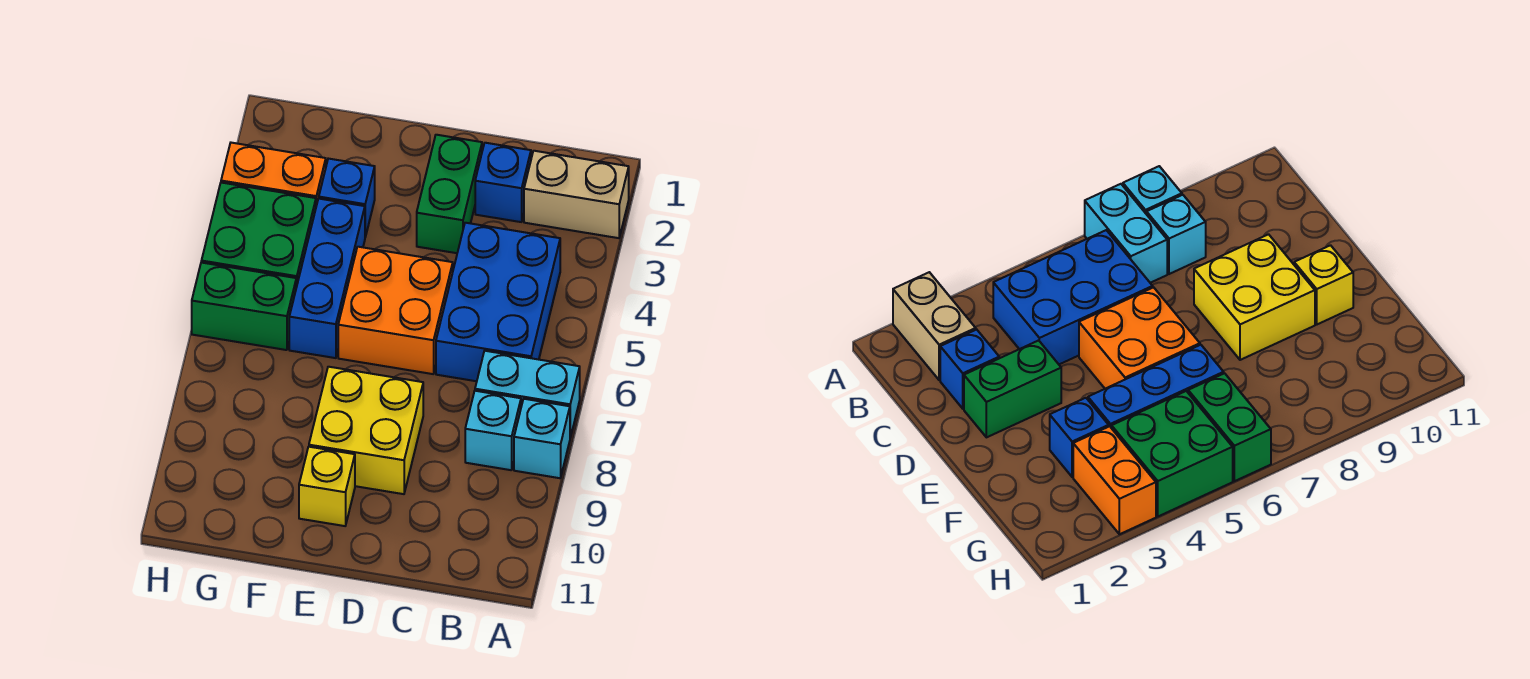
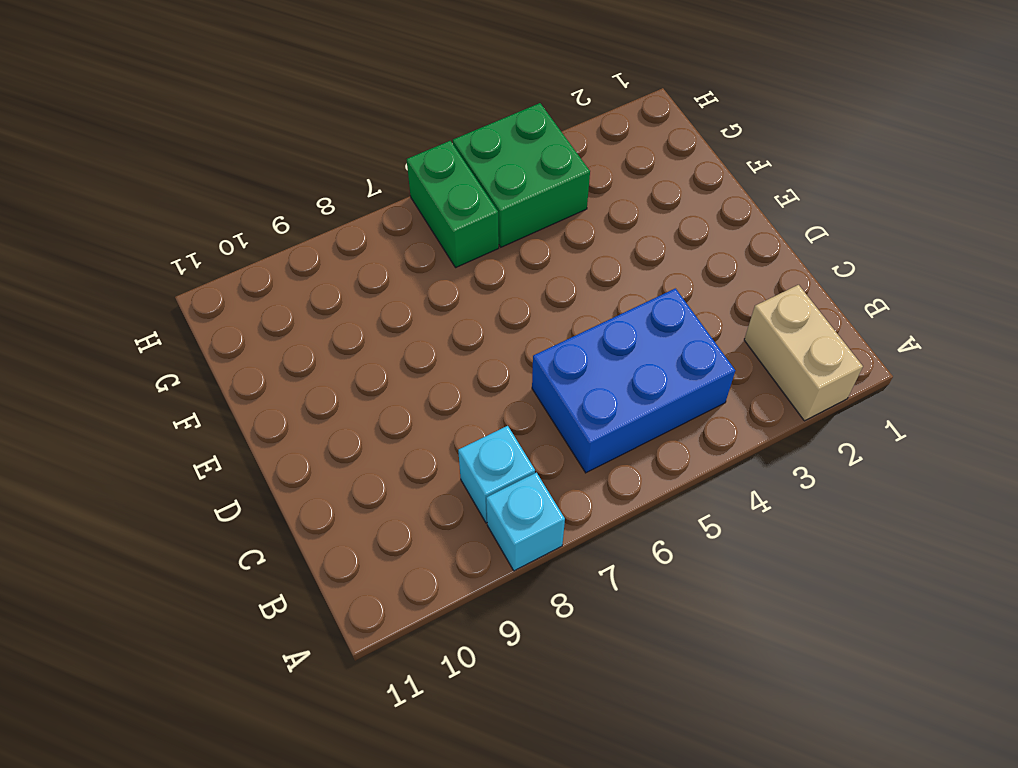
none -> cyan brick A7:B7 level 1
none -> blue brick C2 level 1
none -> green brick D2:D3 level 1

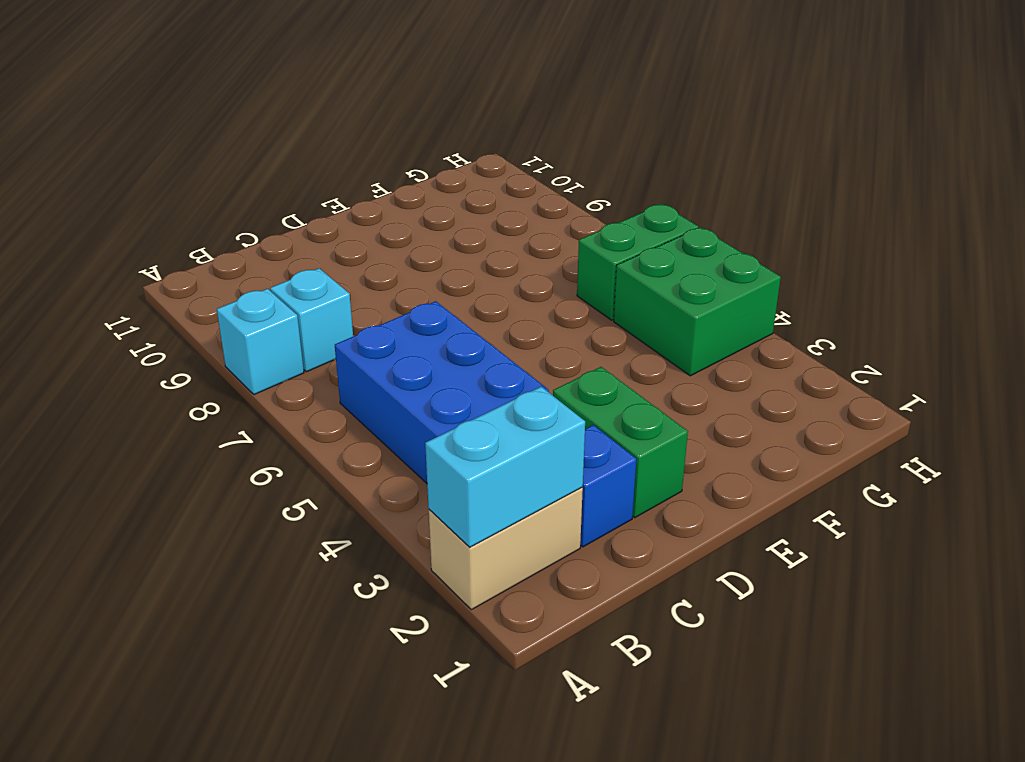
cyan brick A2:B2 level 2 -> cyan brick A7:B7 level 1
none -> orange brick D5:E6 level 1
none -> yellow brick D8:E9 level 1
none -> yellow brick E10 level 1

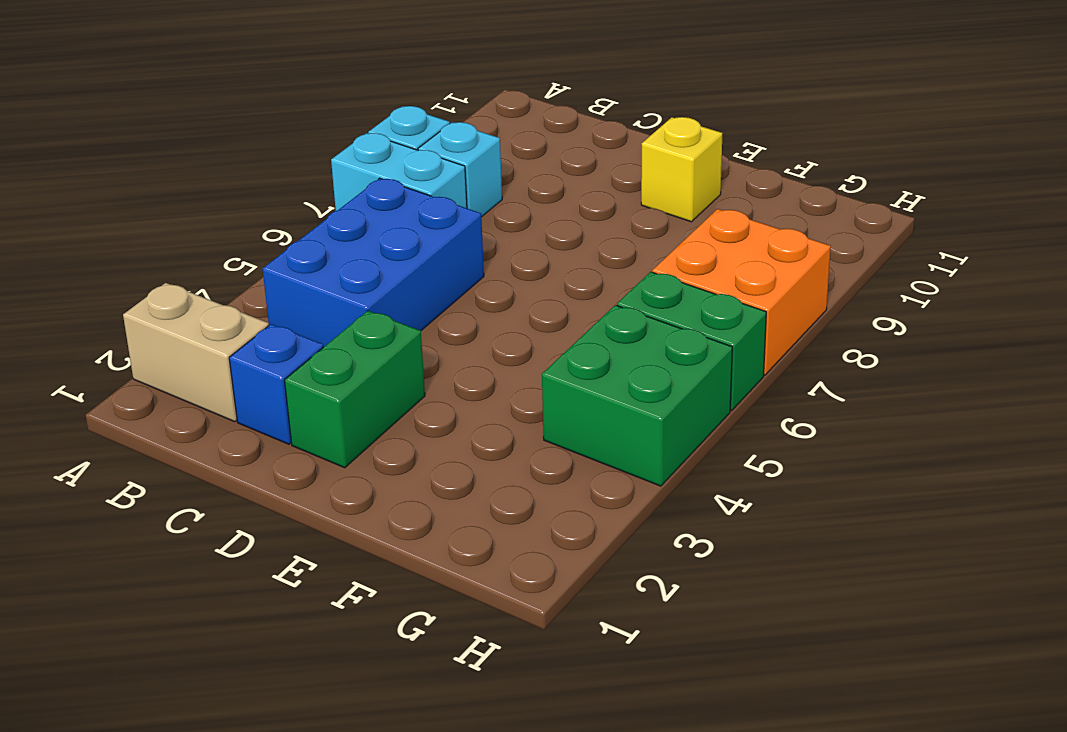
orange brick G7:H8 level 1 -> orange brick D5:E6 level 1
none -> yellow brick D8:E9 level 1
none -> blue brick F3 level 1
none -> blue brick F4:F6 level 1

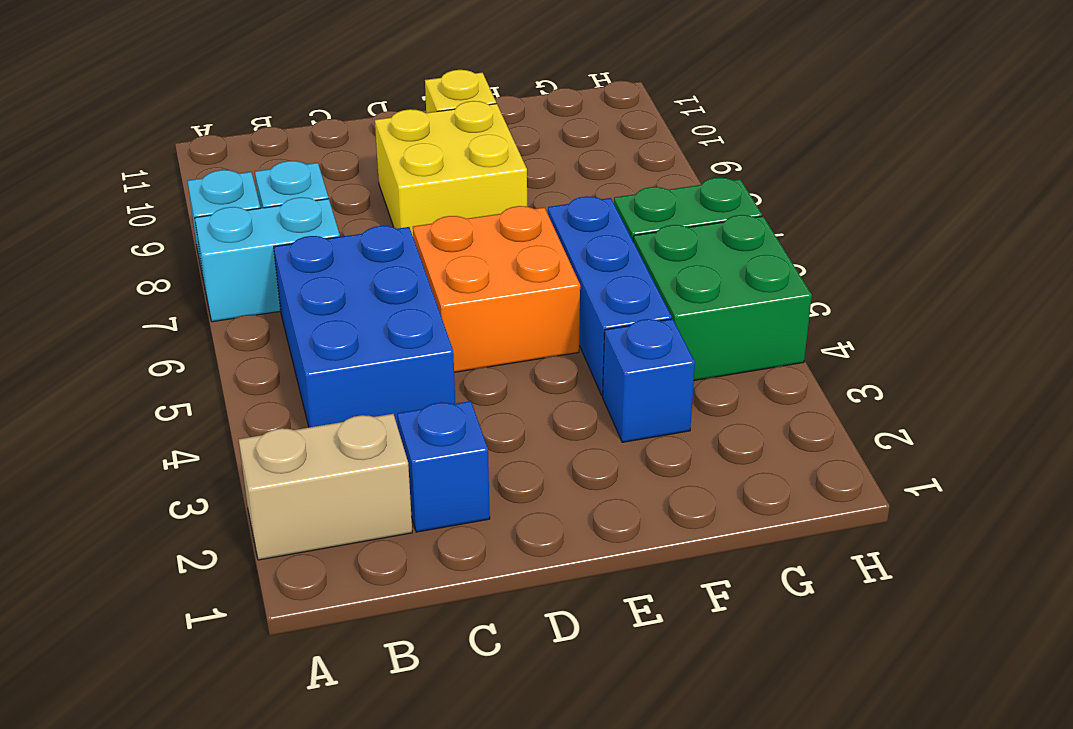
none -> green brick D2:D3 level 1
none -> orange brick G3:H3 level 1

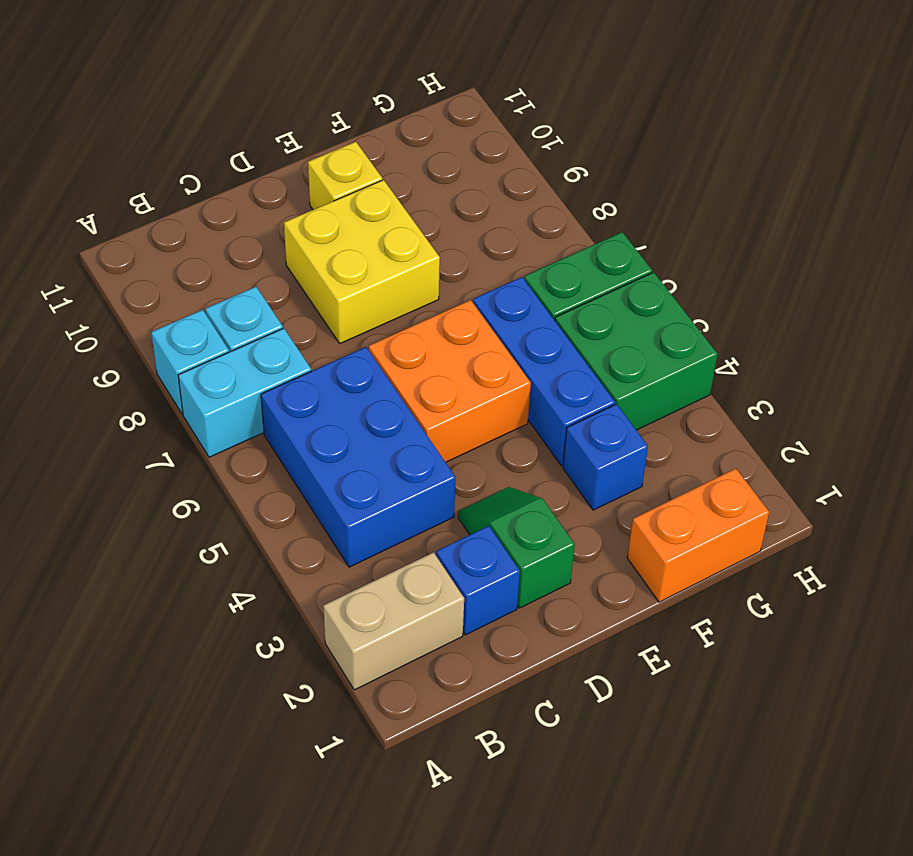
green slope D2:D3 level 1 top 2 -> green brick D2:D3 level 1
orange brick F1:G1 level 1 -> orange brick G3:H3 level 1

